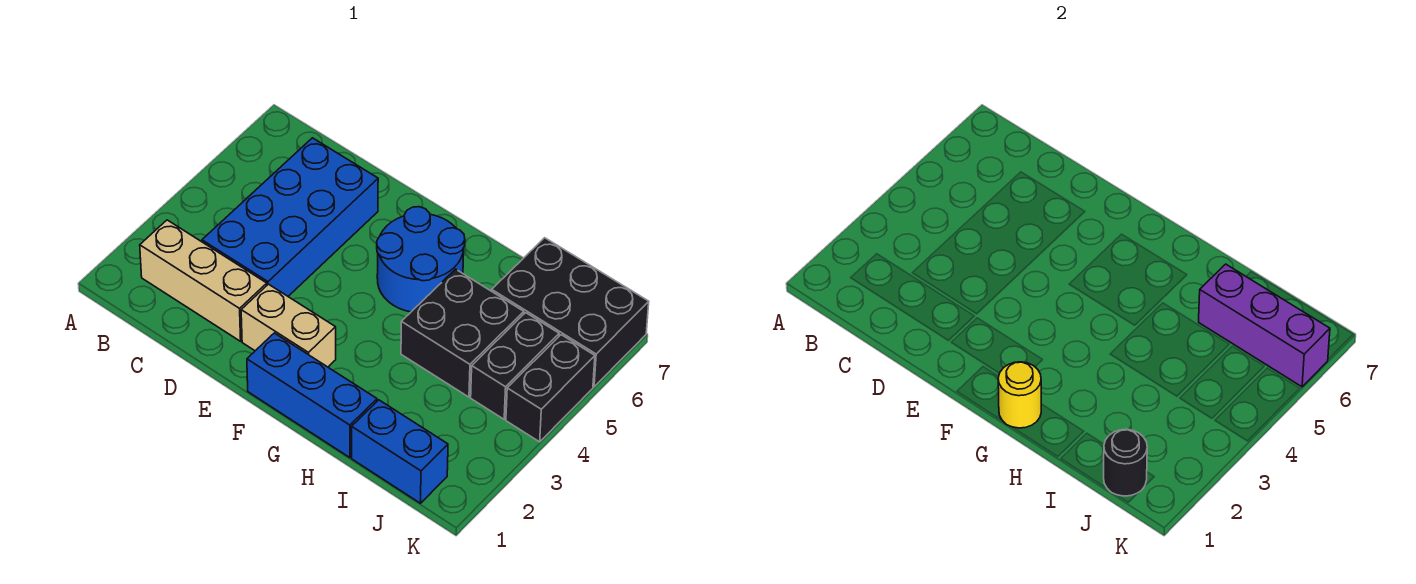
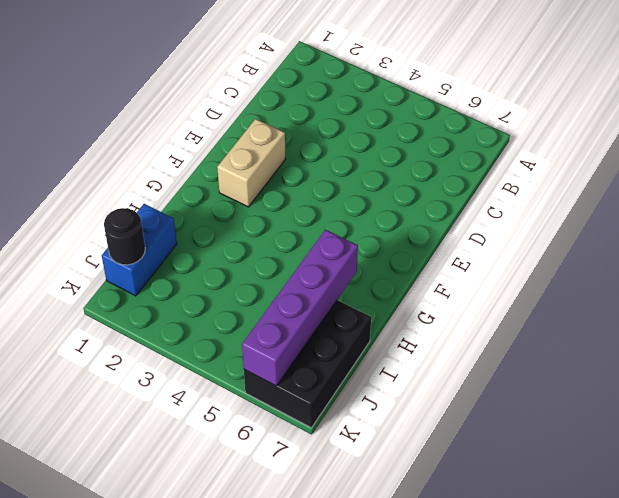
purple brick H6:K6 level 2 -> purple brick I6:K6 level 2
none -> tan brick B2:D2 level 1
none -> blue brick C3:D6 level 1
none -> blue brick F1:H1 level 1

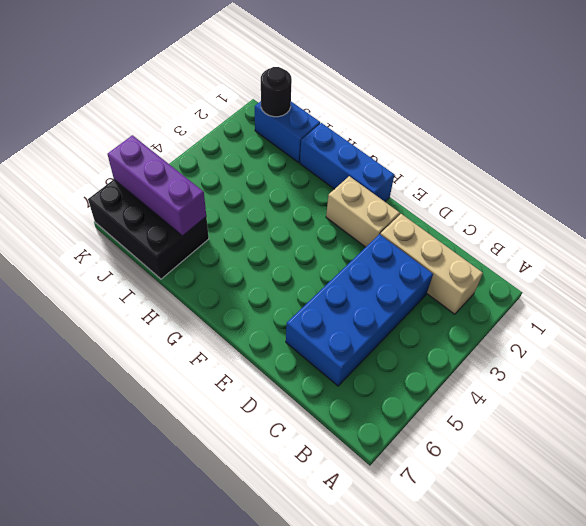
none -> blue round brick F5:G6 level 1
none -> black brick H4:I5 level 1
none -> black brick J4:J5 level 1

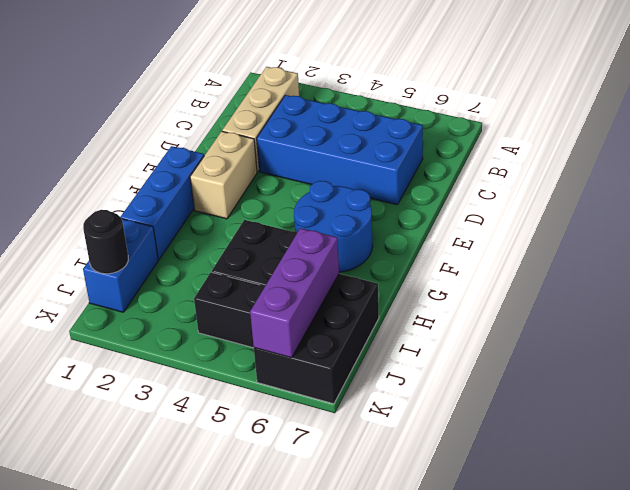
none -> black brick K4:K5 level 1
none -> yellow round brick G1 level 2

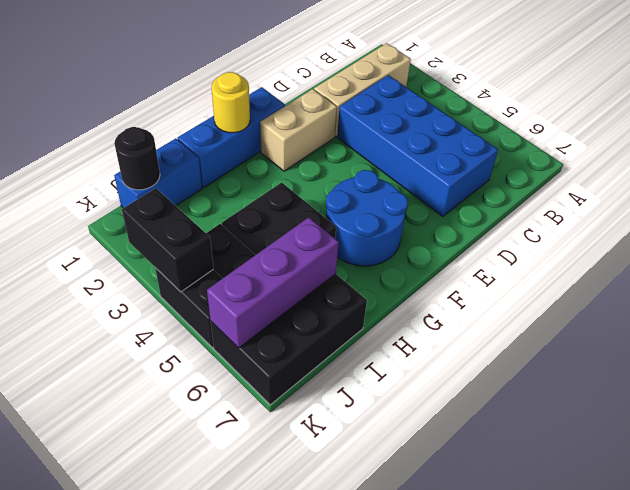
black brick K3:K4 level 2 -> none

